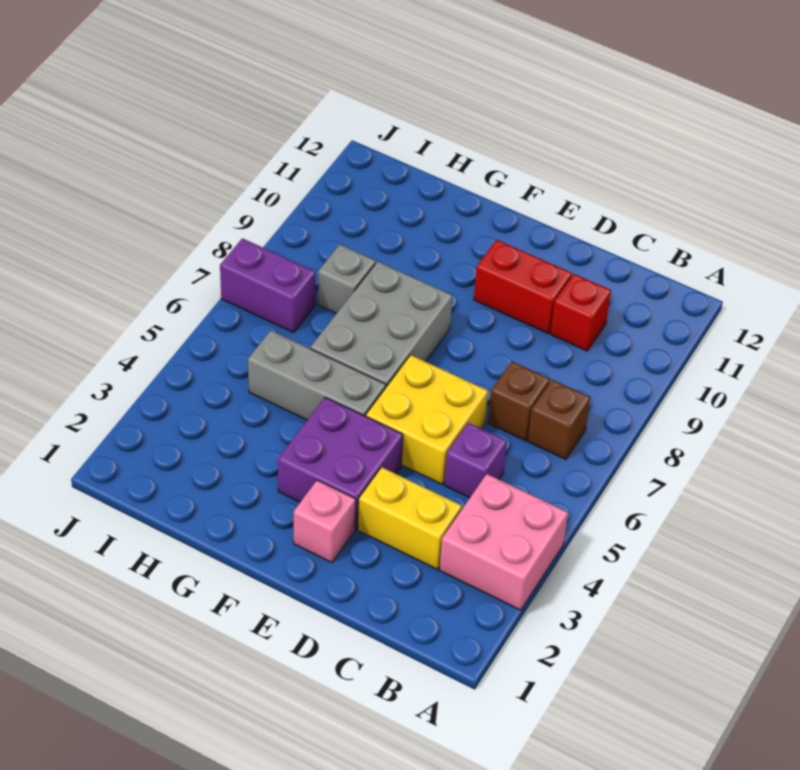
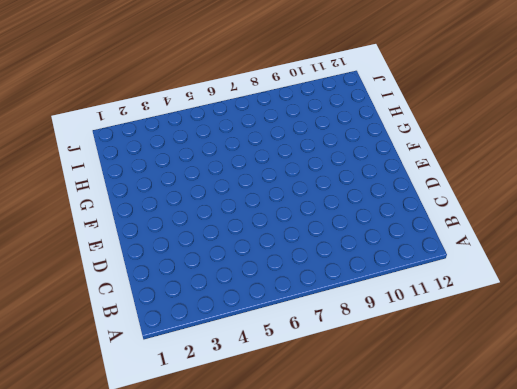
none -> pink brick A3:B4 level 1
none -> brown brick B7 level 1
none -> yellow brick C3:D3 level 1

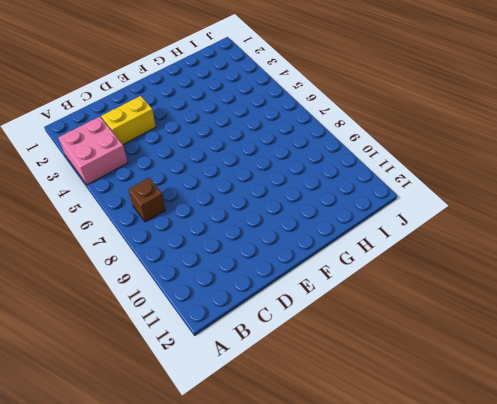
none -> purple brick C5 level 1
none -> brown brick C7 level 1
none -> red brick C10 level 1

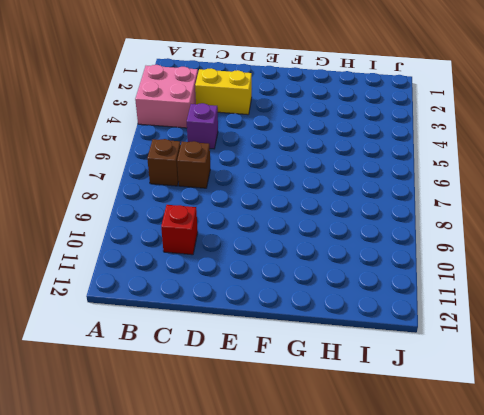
none -> yellow brick D5:E6 level 1
none -> red brick D10:E10 level 1
none -> pink brick E2 level 1

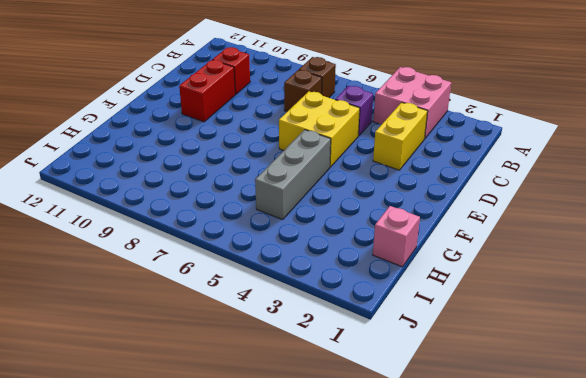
pink brick H1 level 1 -> pink brick E2 level 1
none -> purple brick E3:F4 level 1
none -> grey brick F6:G8 level 1
none -> grey brick H8 level 1

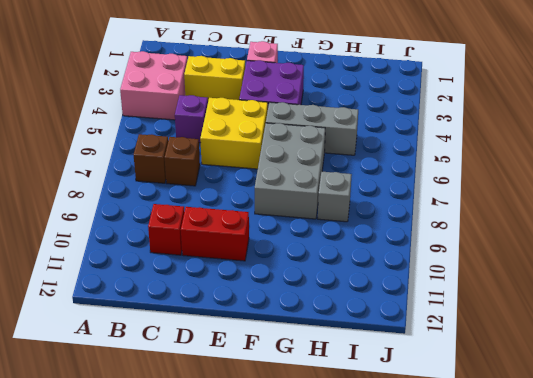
none -> purple brick I7:J7 level 1

